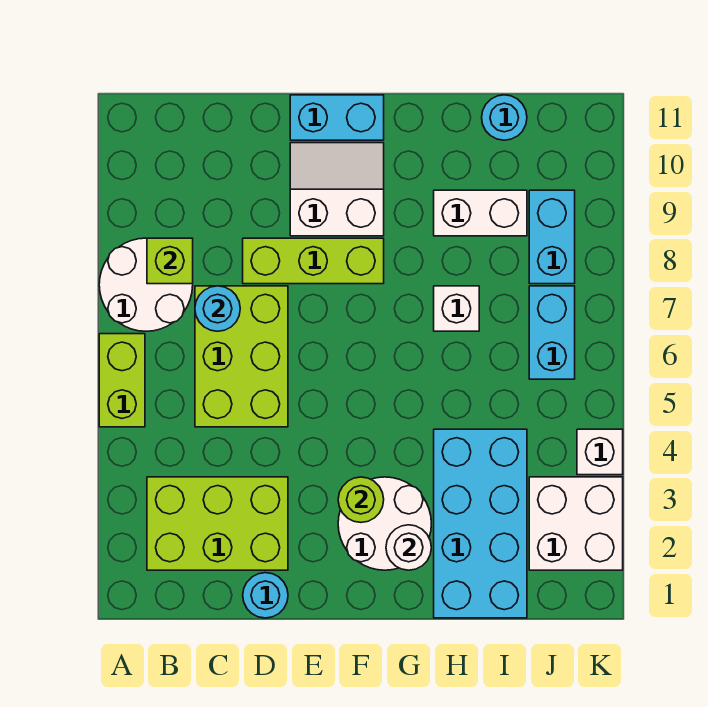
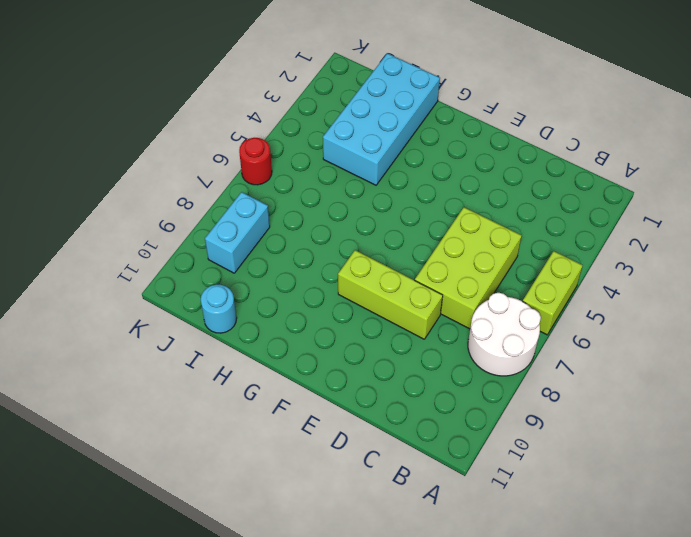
red round brick K6 level 1 -> none
none -> lime brick B2:D3 level 1
none -> cyan round brick D1 level 1
none -> white slope E9:F10 level 1 top 9

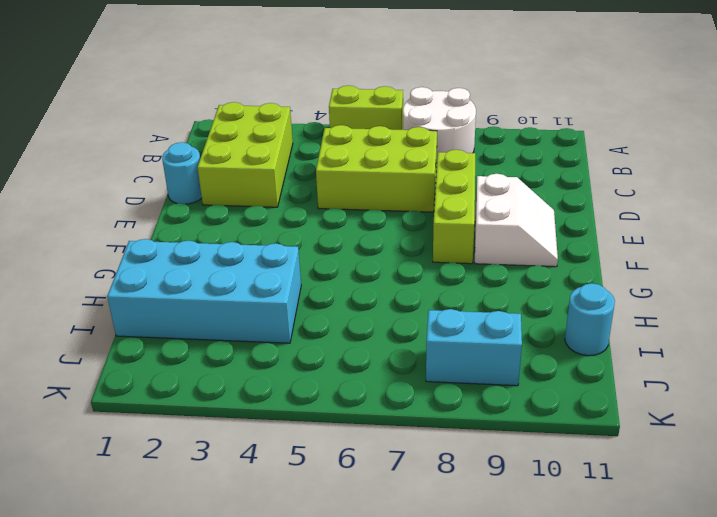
none -> cyan brick E11:F11 level 1
none -> white round brick F2:G3 level 1
none -> white brick H7 level 1

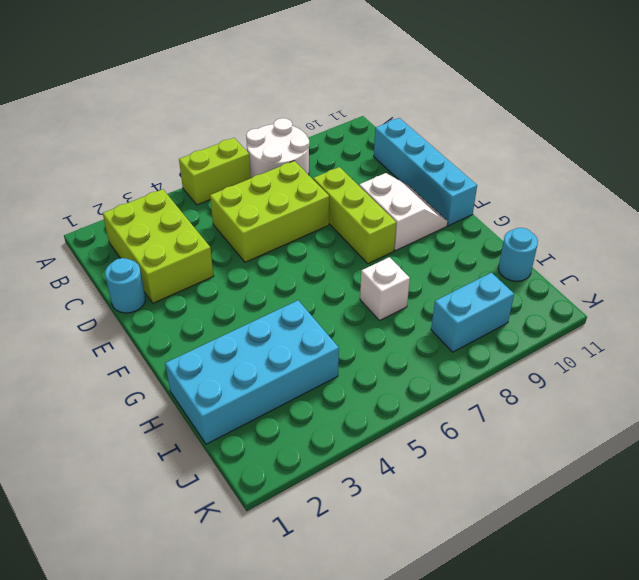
cyan brick C11:F11 level 1 -> cyan brick E11:F11 level 1
none -> white round brick F2:G3 level 1
none -> white brick H9:I9 level 1
none -> white brick J2:K3 level 1

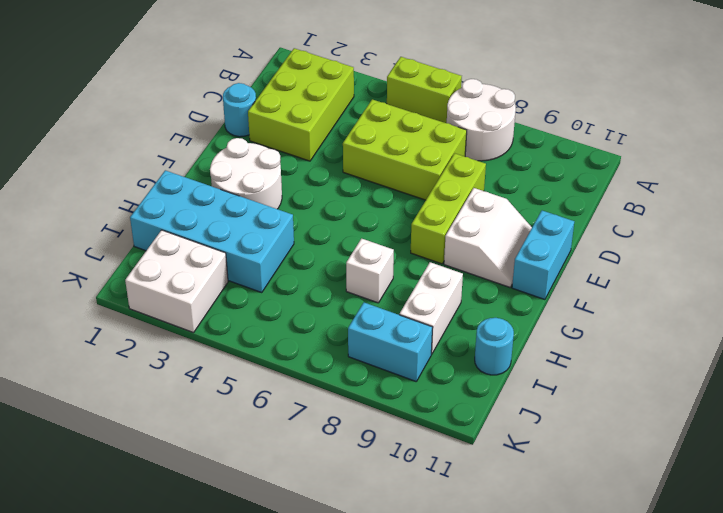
none -> cyan brick J6:J7 level 1
none -> white brick K4 level 1
none -> lime brick B8 level 2

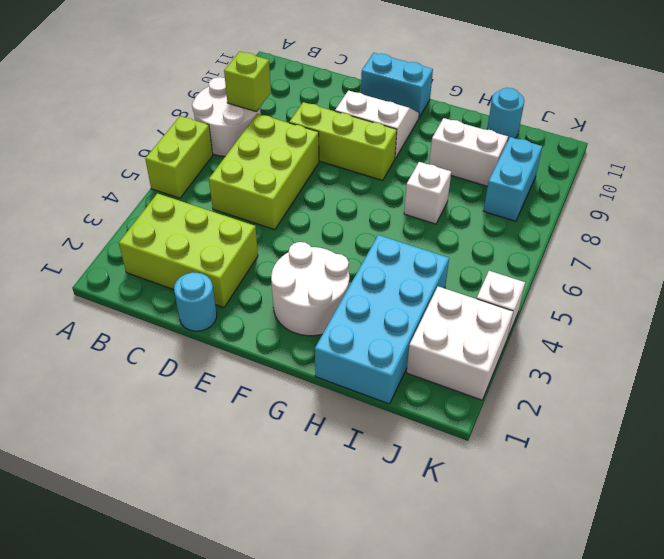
none -> cyan brick J6:J7 level 1
none -> cyan round brick C7 level 2
none -> lime round brick F3 level 2

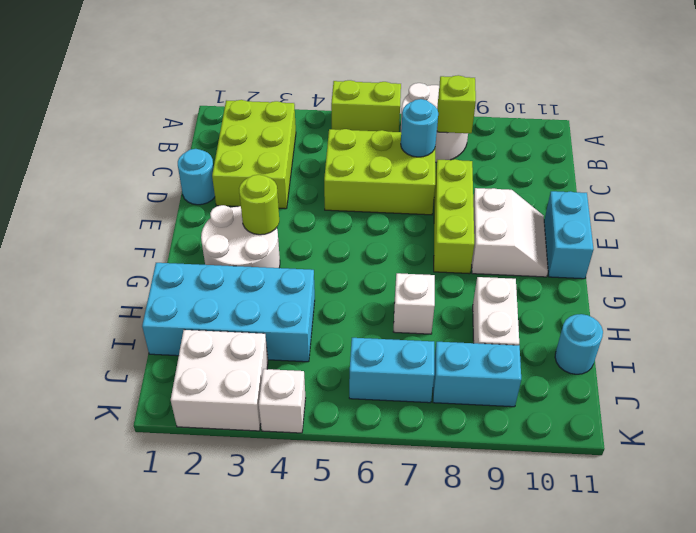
none -> white round brick G2 level 2

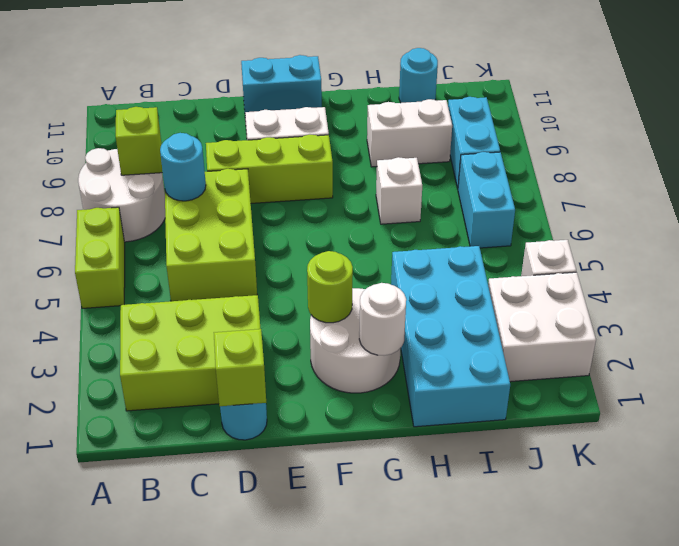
lime brick D1 level 2 -> none

